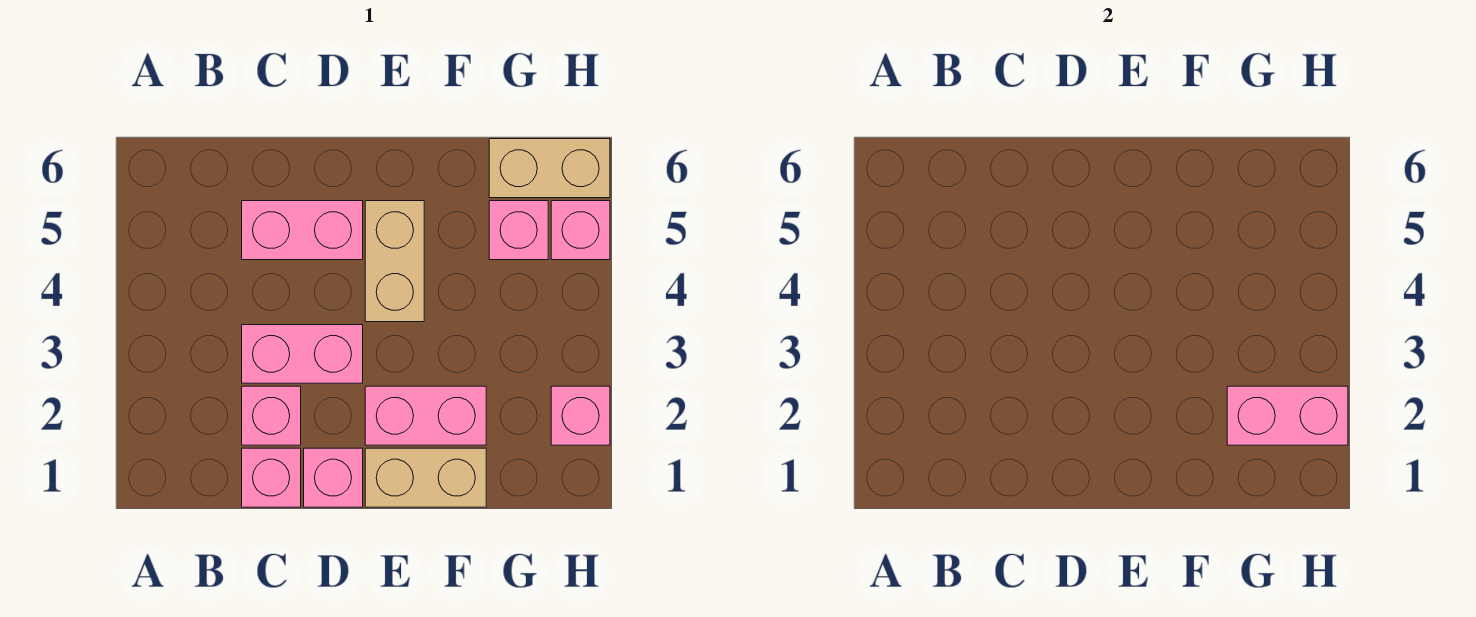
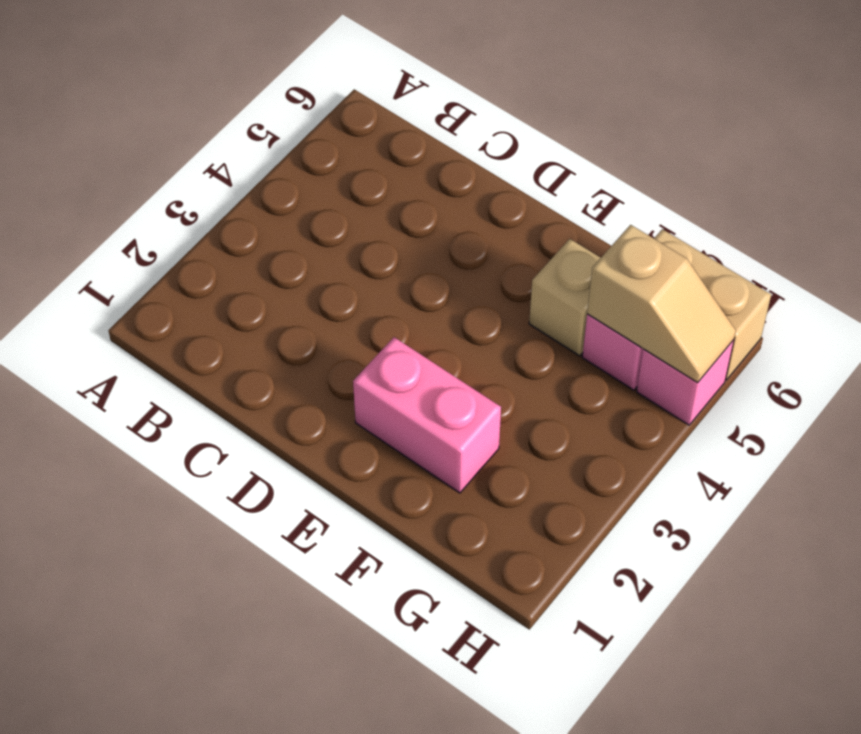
tan brick F5 level 1 -> none
tan slope G5:H5 level 2 top G -> none
none -> pink brick C1 level 1
none -> pink brick C2 level 1
none -> pink brick C3:D3 level 1

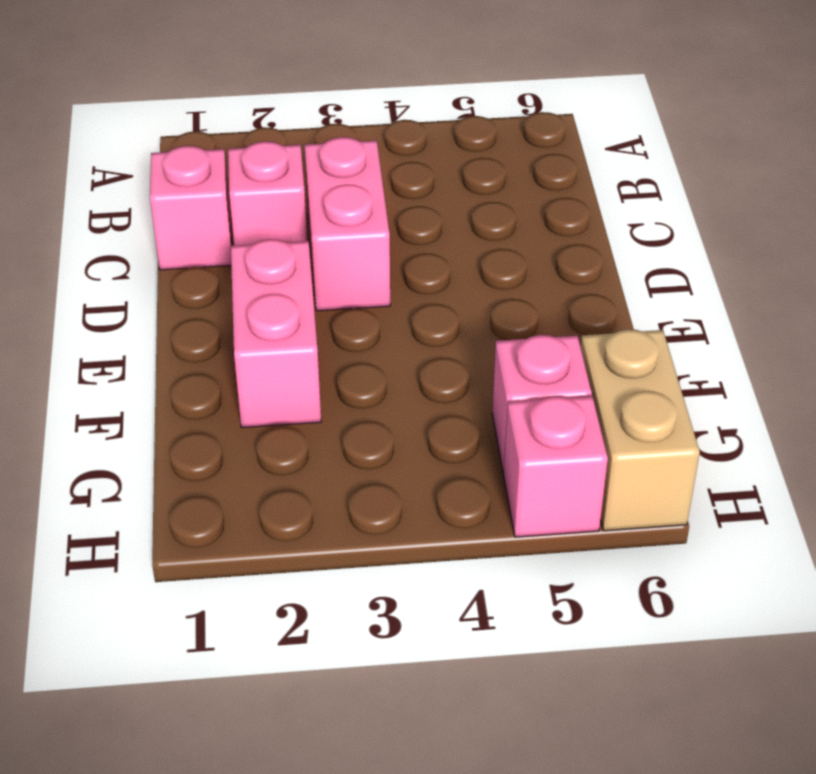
none -> pink brick C5:D5 level 1
none -> pink brick D1 level 1
none -> tan brick E1:F1 level 1

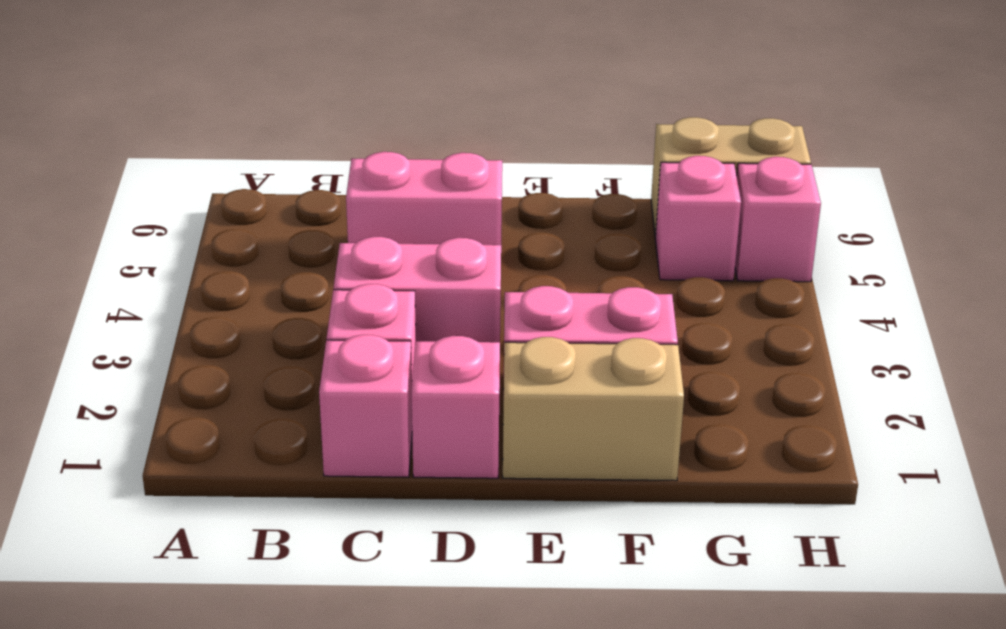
none -> tan brick E4:E5 level 1
none -> pink brick H2 level 1
none -> pink brick G2:H2 level 2

